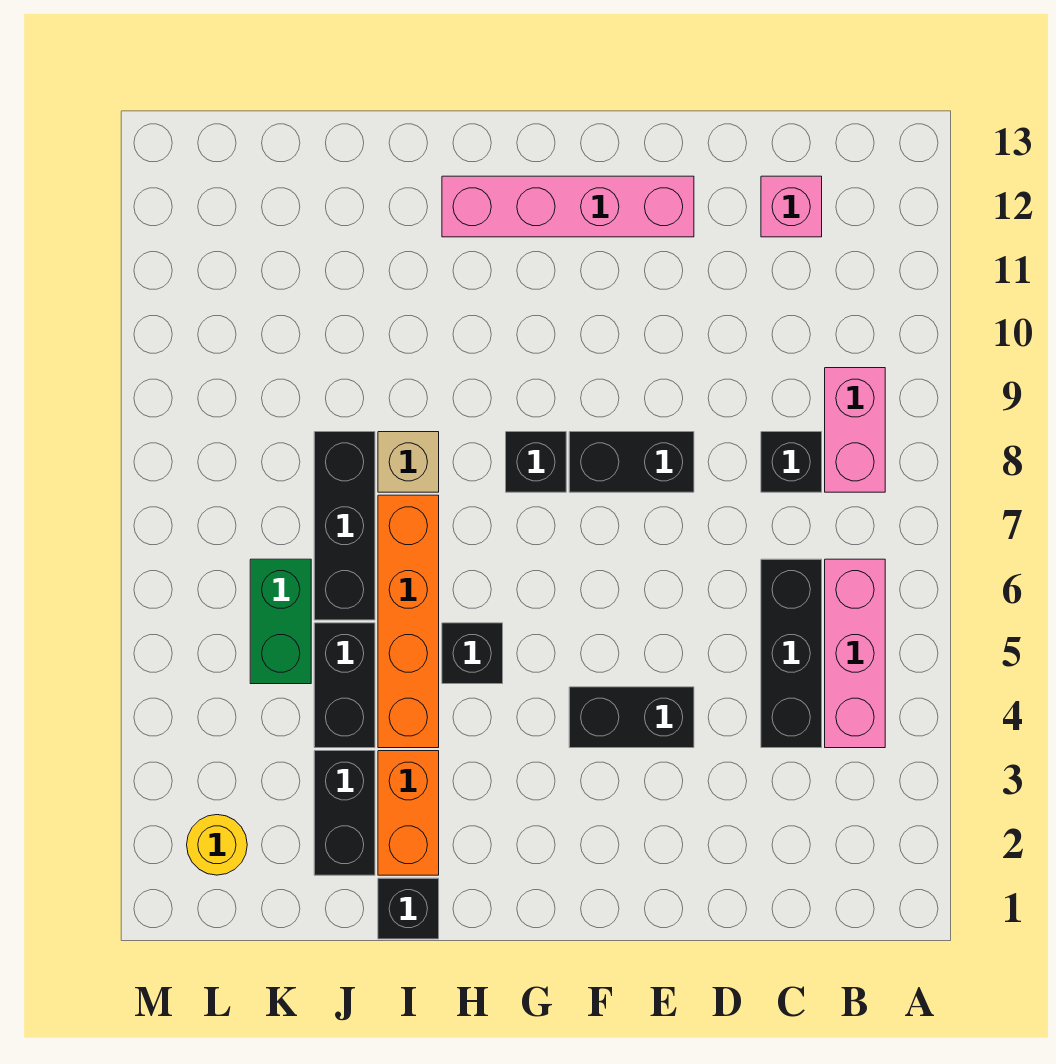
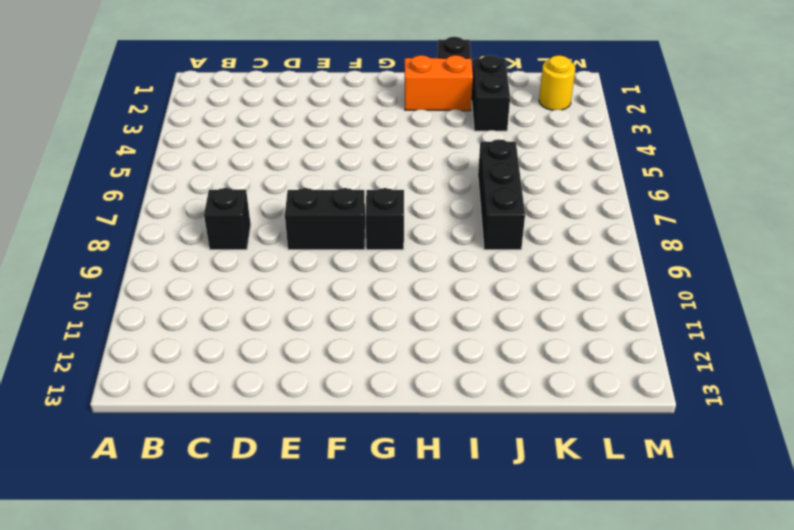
orange brick H2:I2 level 1 -> orange brick I2:I3 level 1
none -> pink brick B4:B6 level 1
none -> pink brick B8:B9 level 1
none -> black brick C4:C6 level 1

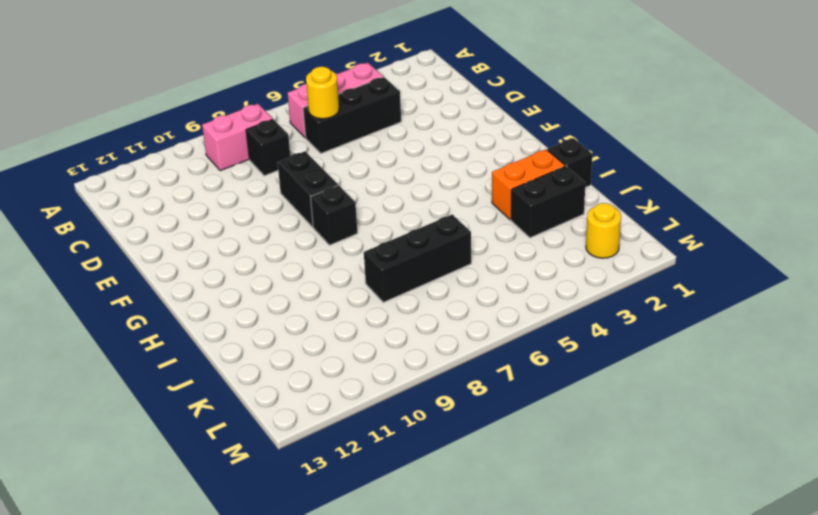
yellow round brick C6 level 2 -> none
none -> pink brick C12 level 1
none -> black brick E4:F4 level 1
none -> pink brick E12:H12 level 1

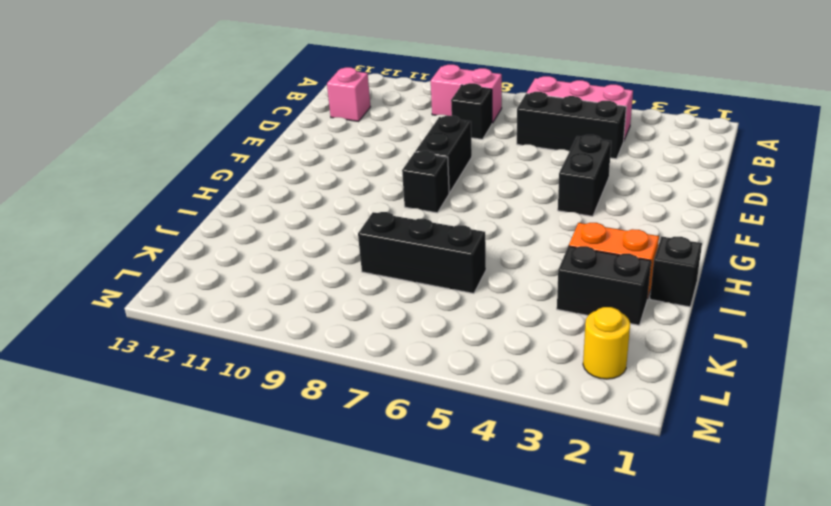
none -> pink brick E12:H12 level 1
none -> black brick H5 level 1
none -> orange brick I4:I7 level 1

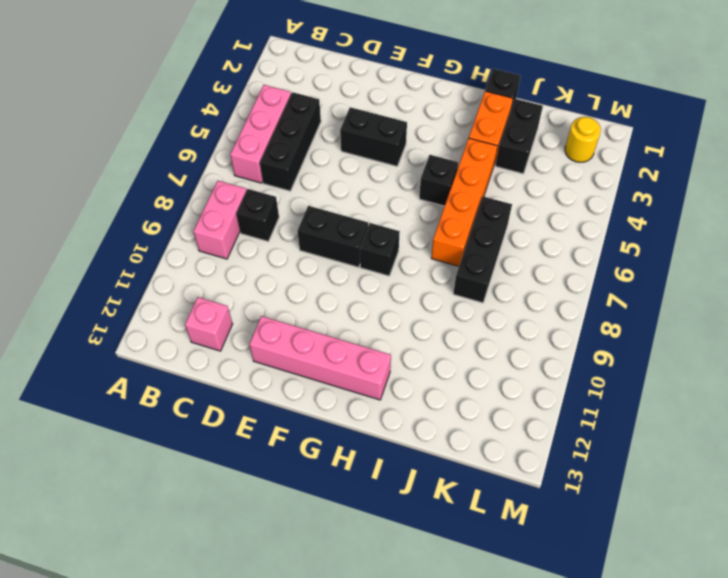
none -> tan brick I8 level 1
none -> black brick J4:J5 level 1
none -> green brick K5:K6 level 1

